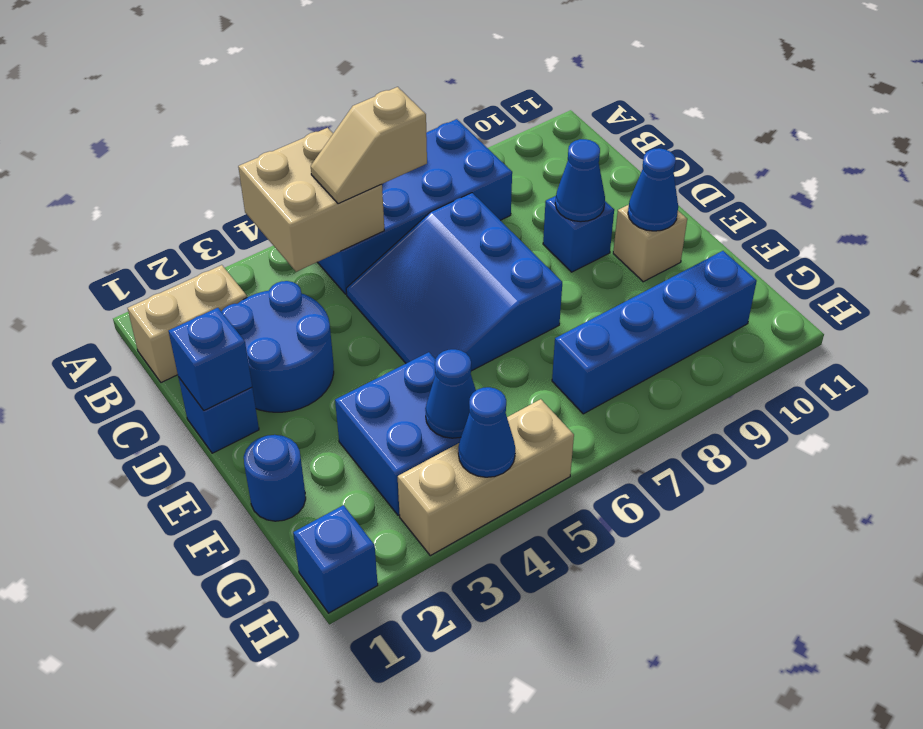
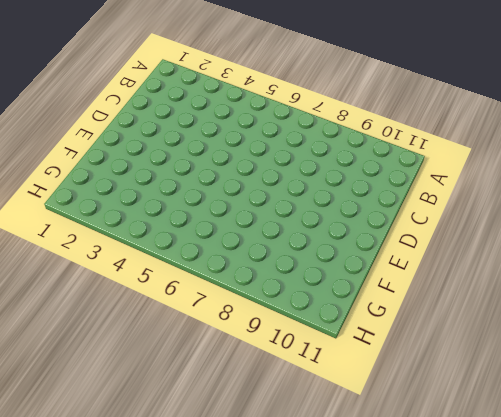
none -> blue brick A5:B8 level 1
none -> tan brick B1:B2 level 1
none -> blue round brick C2:D3 level 1

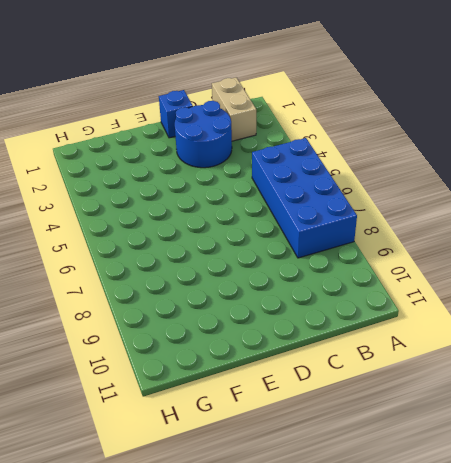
none -> blue slope C5:E7 level 1 top 7
none -> blue brick D9 level 1
none -> tan brick E10 level 1

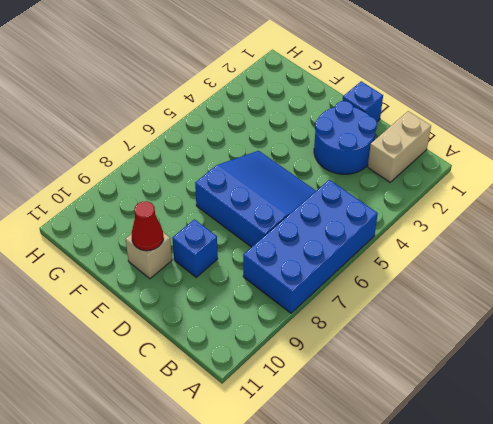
red cone E10 level 2 -> blue cone E10 level 2
none -> blue round brick F1 level 1
none -> blue brick F3:G4 level 1
none -> blue brick G7:G10 level 1

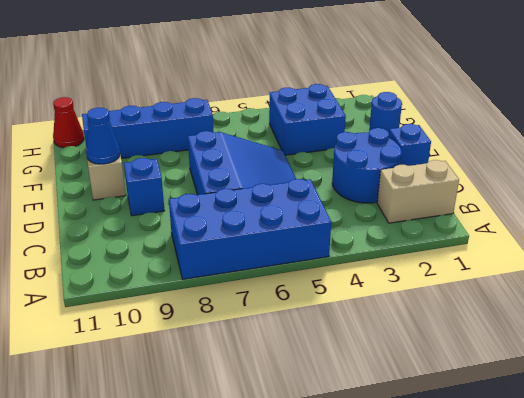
red cone H11 level 1 -> none
none -> blue brick H1 level 1
none -> tan brick H3:H5 level 1
none -> tan brick A4:B5 level 2

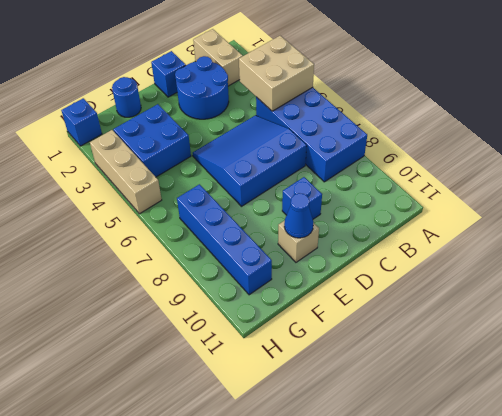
none -> blue brick D1 level 2
none -> blue cone D9 level 2
none -> blue cone G4 level 2

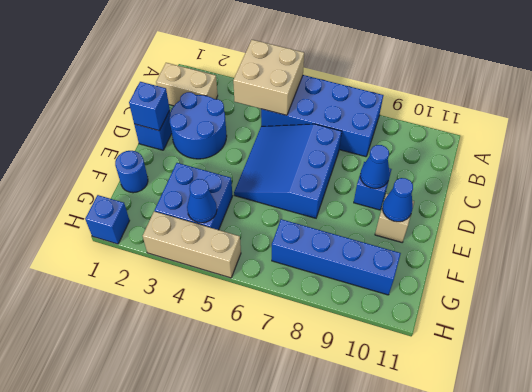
none -> blue cone H4 level 2
none -> tan slope B5:B6 level 3 top 6

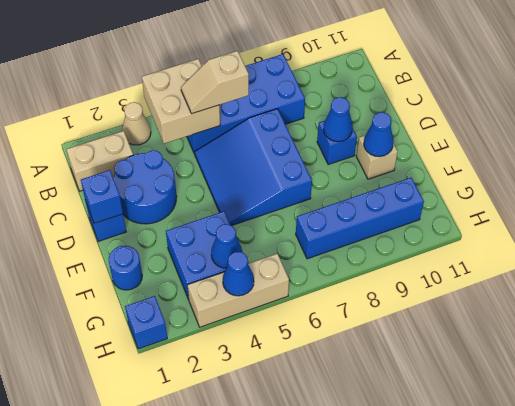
tan cone A3 level 1 -> none

